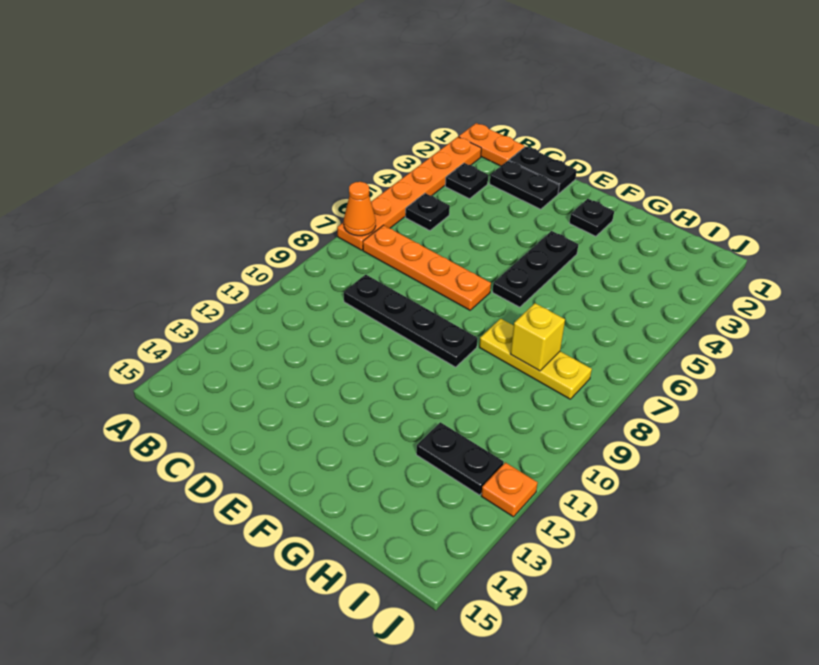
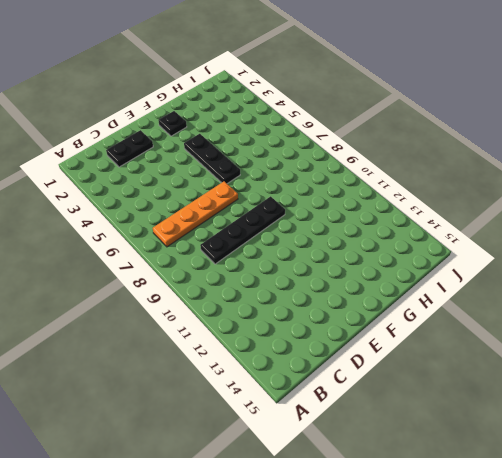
none -> orange plate A1:B1 level 1
none -> orange plate A2:A7 level 1
none -> black plate B3 level 1

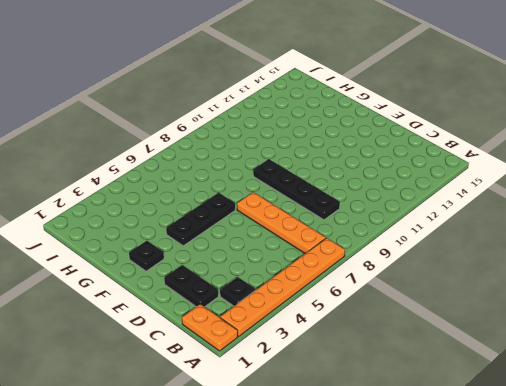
none -> black plate B5 level 1
none -> black plate C1:D1 level 1
none -> yellow plate G8:I8 level 1

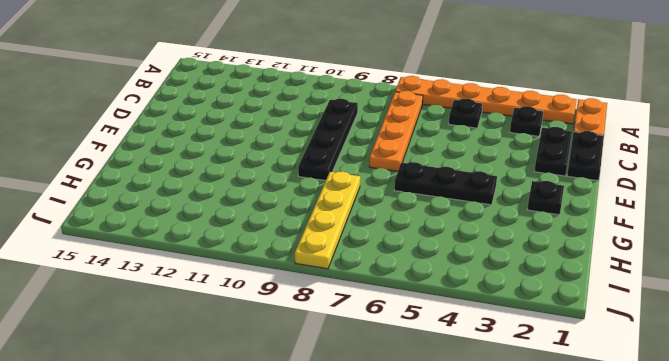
yellow plate G8:J8 level 1 -> yellow plate G8:I8 level 1
none -> black plate H12:I12 level 1
none -> orange plate J12 level 1
none -> orange cone A7 level 2

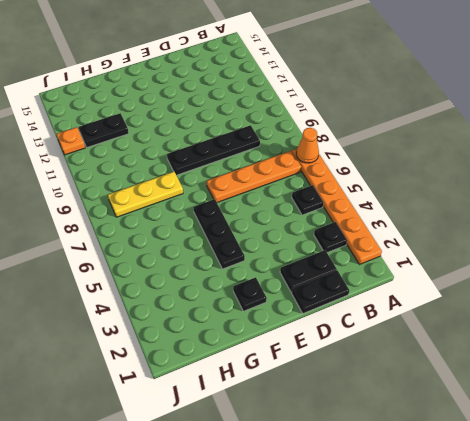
none -> orange plate A1:B1 level 1
none -> yellow brick H8 level 2

